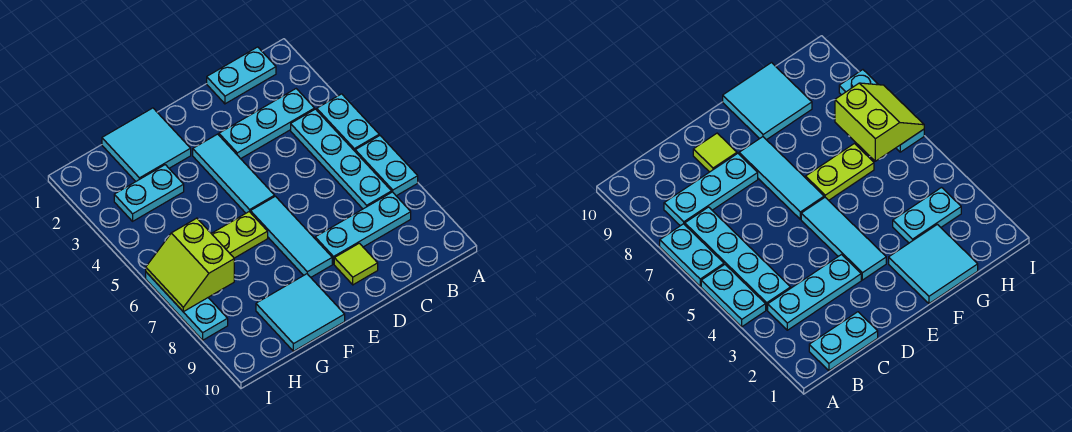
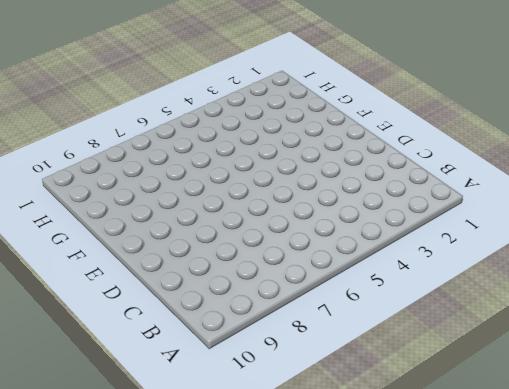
none -> cyan plate A4:A5 level 1
none -> cyan plate A6:A7 level 1
none -> cyan plate B1:C1 level 1

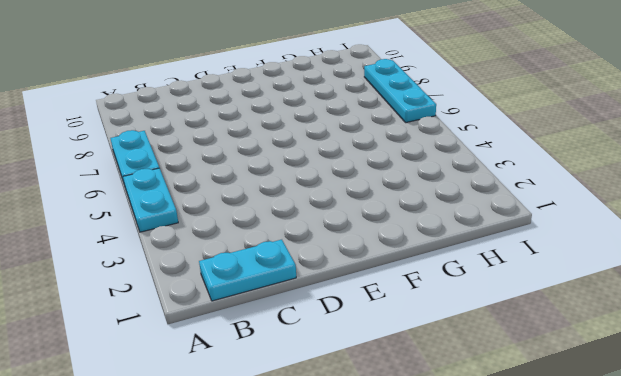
none -> cyan plate B3:D3 level 1
none -> cyan plate B4:B7 level 1
none -> cyan plate B8:D8 level 1

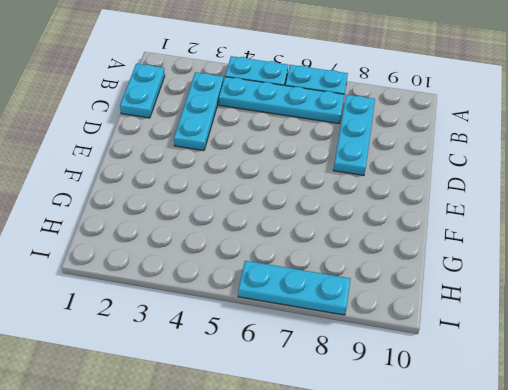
none -> lime tile D9 level 1
none -> cyan tile E3:E5 level 1
none -> cyan tile E6:E8 level 1

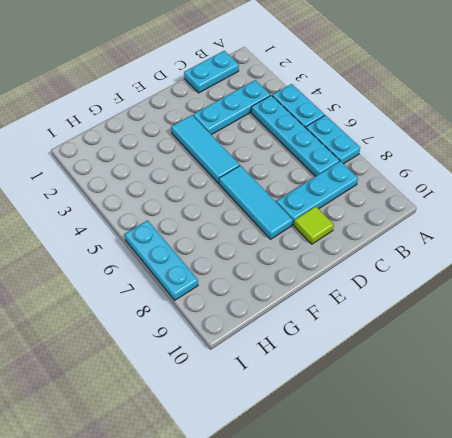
none -> cyan tile F1:G2 level 1
none -> lime plate F6:G6 level 1
none -> cyan tile F9:G10 level 1

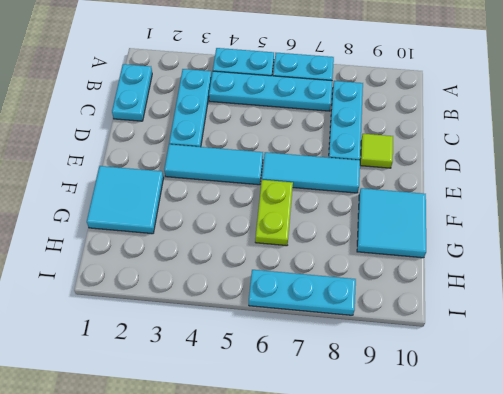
none -> cyan plate G3:H3 level 1
none -> lime slope H6:I7 level 2 top H

